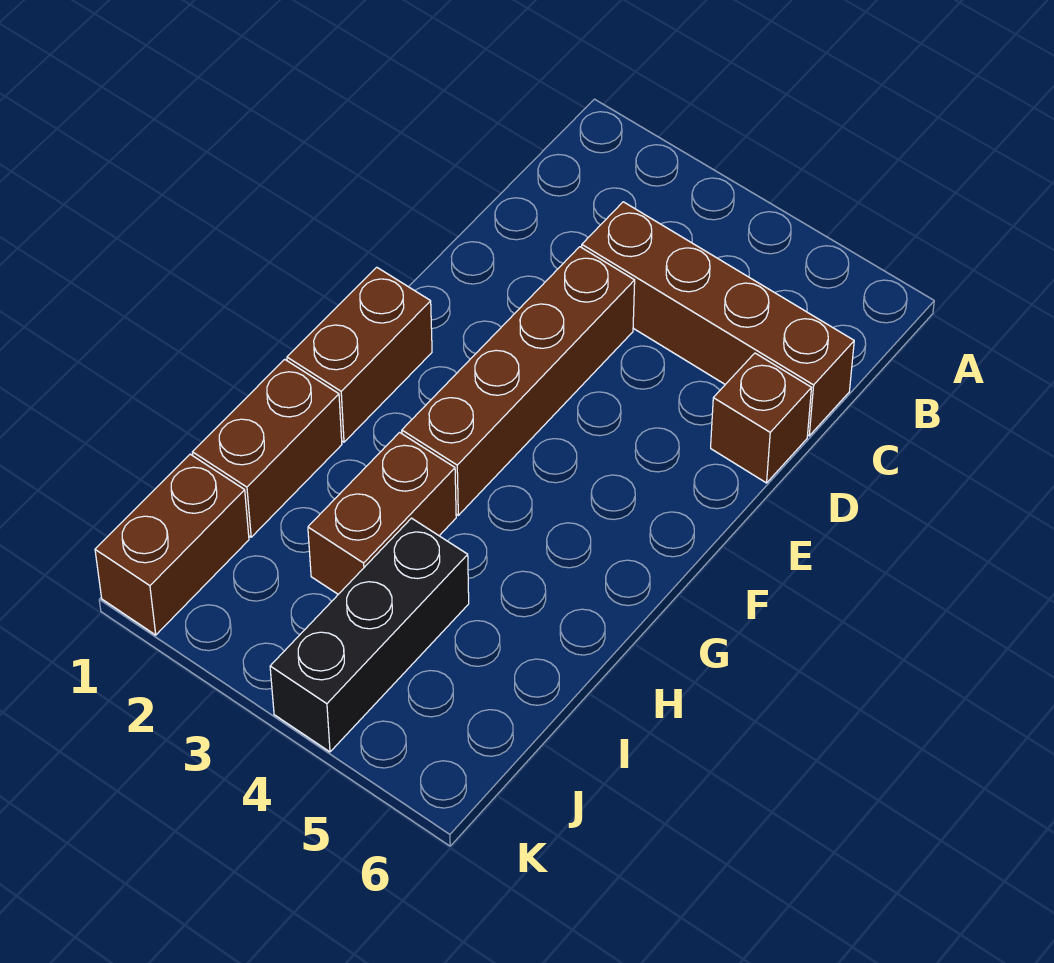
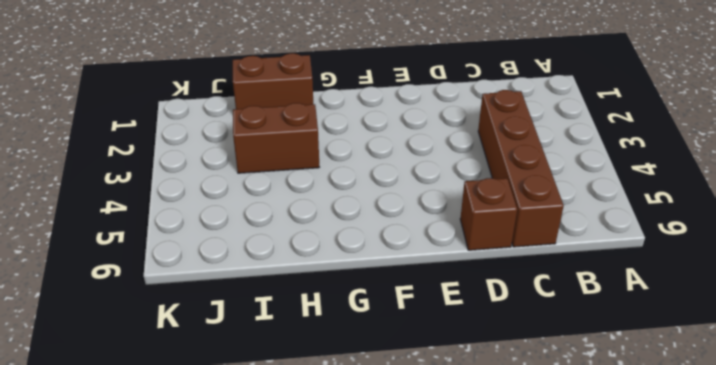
none -> brown brick D3:G3 level 1
none -> brown brick F1:G1 level 1

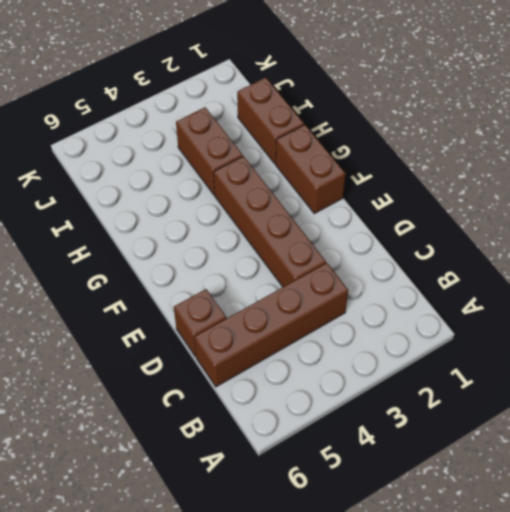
none -> black brick I4:K4 level 1
none -> brown brick J1:K1 level 1

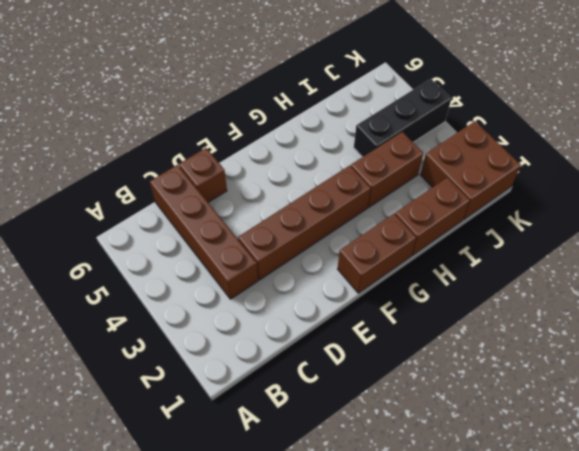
brown brick J1:K2 level 1 -> brown brick J1:K1 level 1

